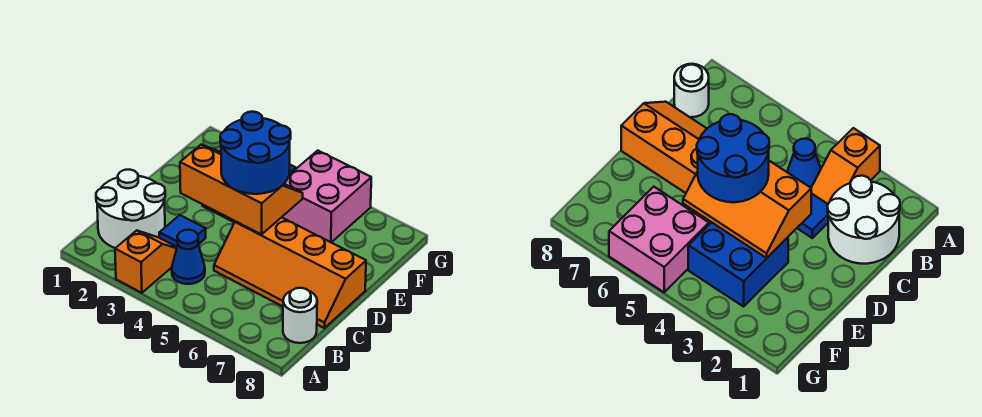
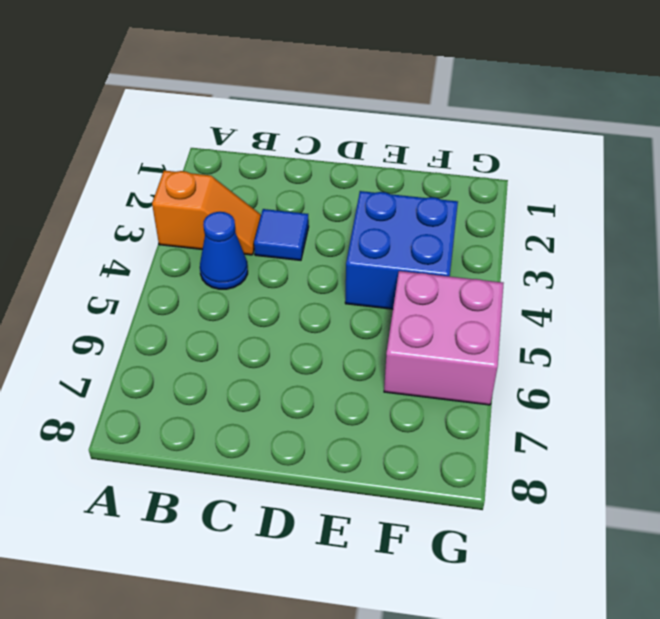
none -> white round brick B1:C2 level 1
none -> white round brick B8 level 1

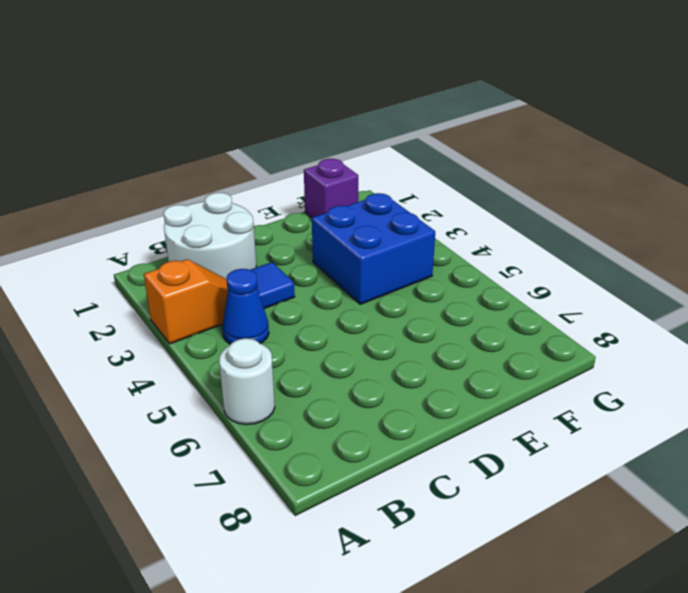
white round brick A6 level 1 -> white round brick B8 level 1
purple brick F1 level 1 -> none
none -> orange slope C5:D8 level 1 top D
none -> pink brick F5:G6 level 1

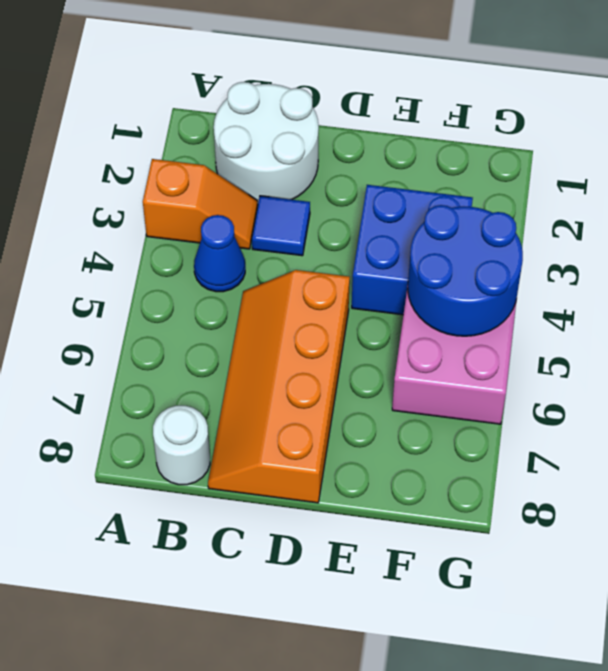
blue round brick F4:G5 level 2 -> blue round brick D4:E5 level 3
none -> orange slope D3:E5 level 2 top D

